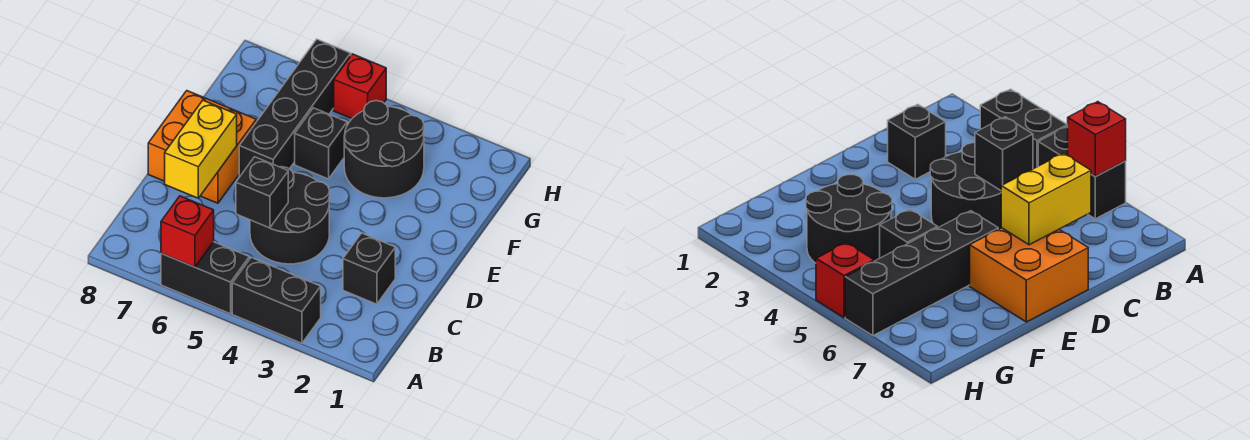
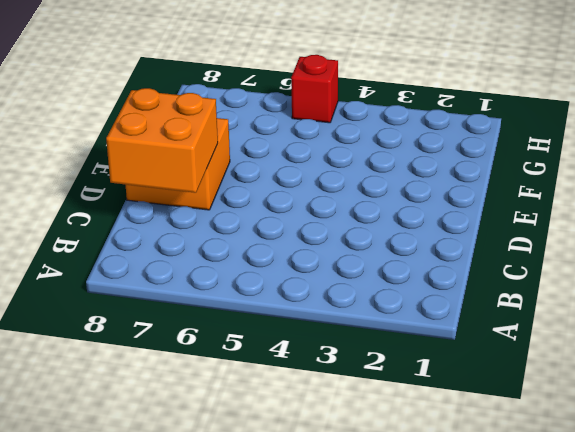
orange brick C7:D8 level 2 -> yellow brick C7:D7 level 2
none -> black brick A3:A4 level 1
none -> black brick A5:A6 level 1
none -> black brick C2 level 1

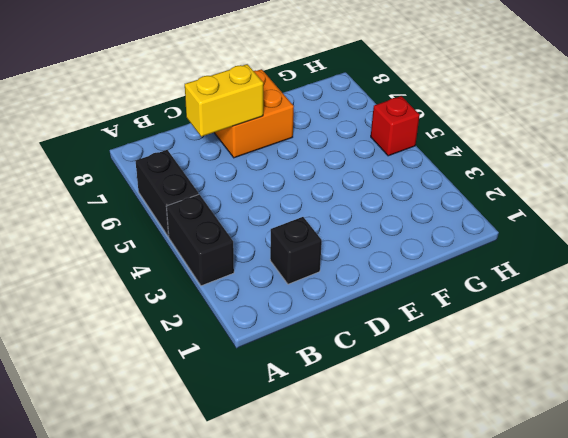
none -> black round brick C4:D5 level 1
none -> black brick E6:H6 level 1
none -> black round brick F3:G4 level 1

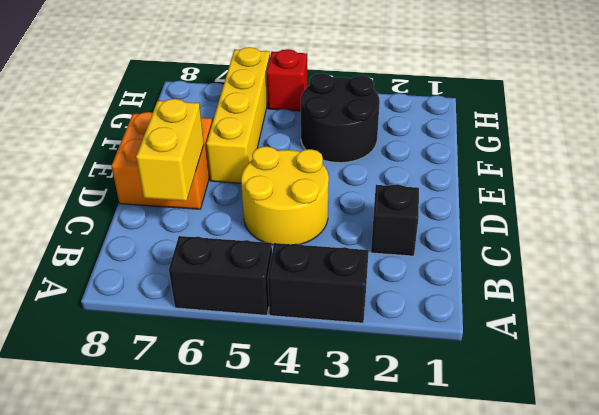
yellow round brick C4:D5 level 1 -> black round brick C4:D5 level 1
yellow brick E6:H6 level 1 -> black brick E6:H6 level 1
none -> black brick F5 level 1
none -> red brick A6 level 2
none -> black brick C5 level 2

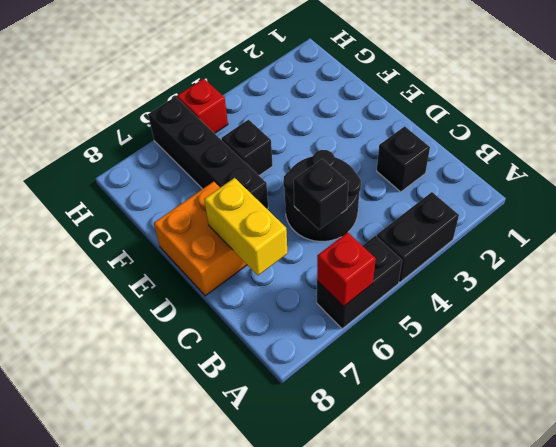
none -> black round brick F3:G4 level 1

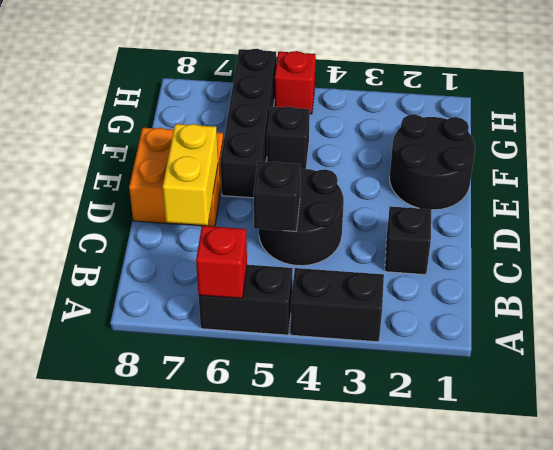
black round brick E1:F2 level 1 -> black round brick F3:G4 level 1

